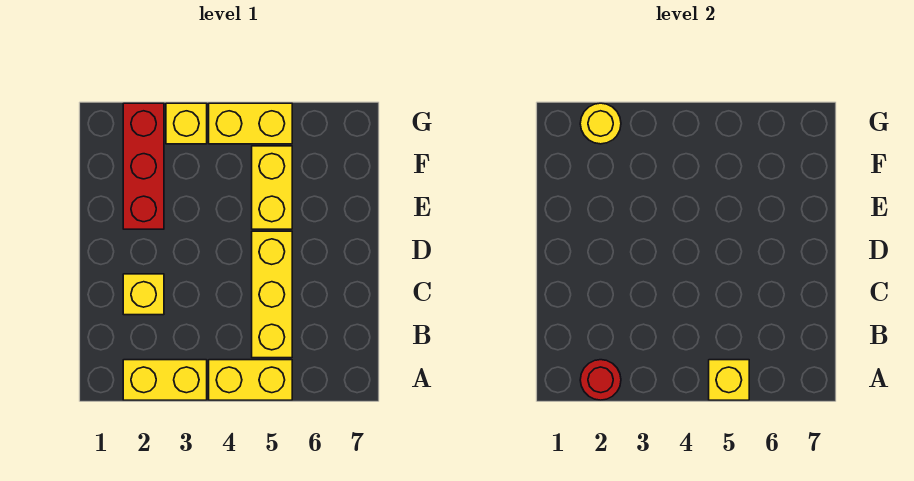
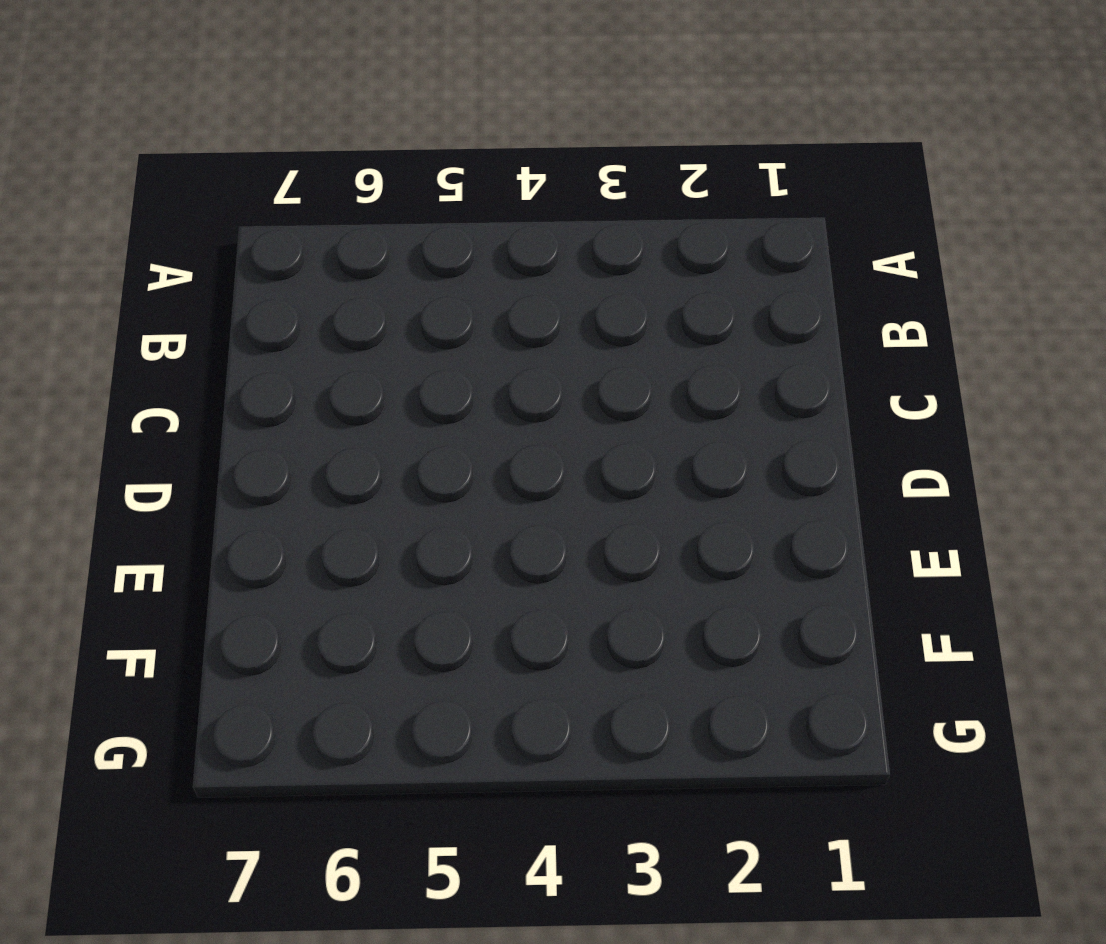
none -> yellow brick A2:A3 level 1
none -> yellow brick A4:A5 level 1

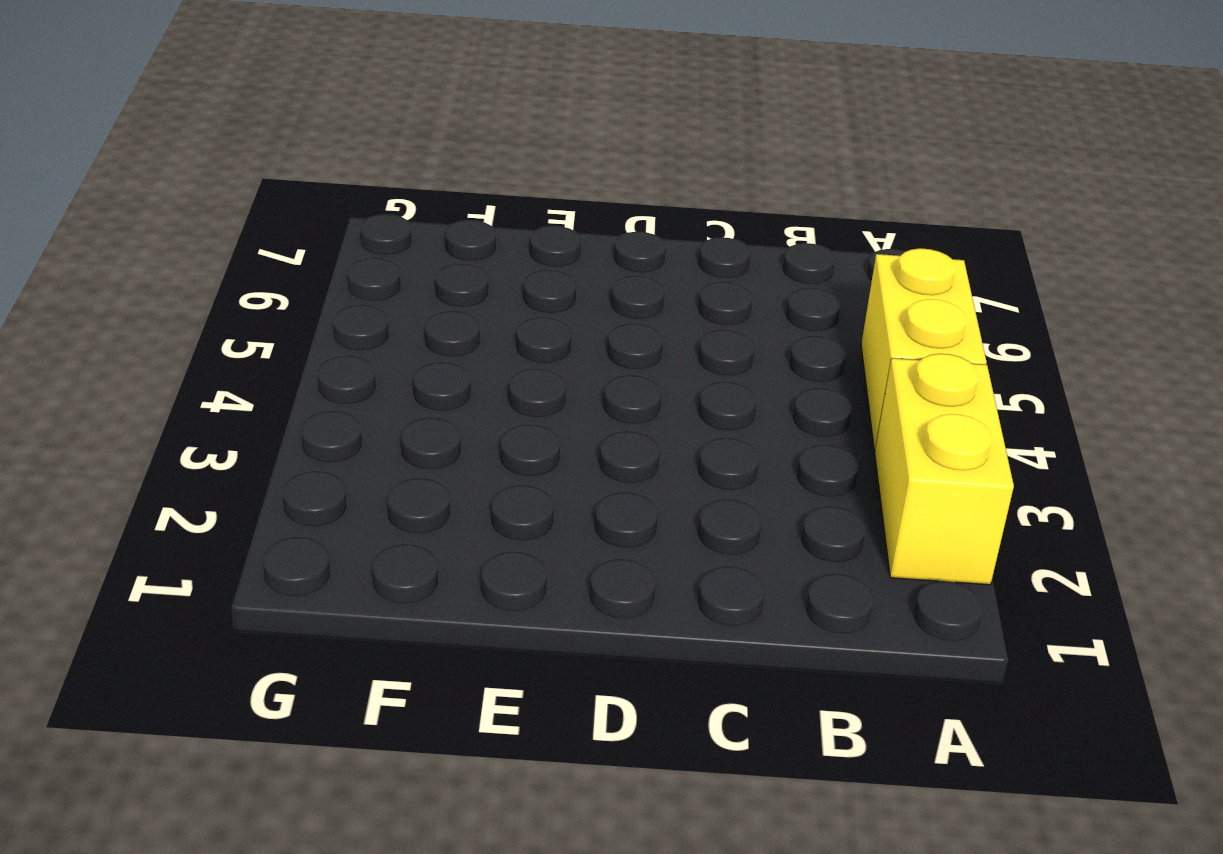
none -> yellow brick B5:D5 level 1
none -> yellow brick C2 level 1

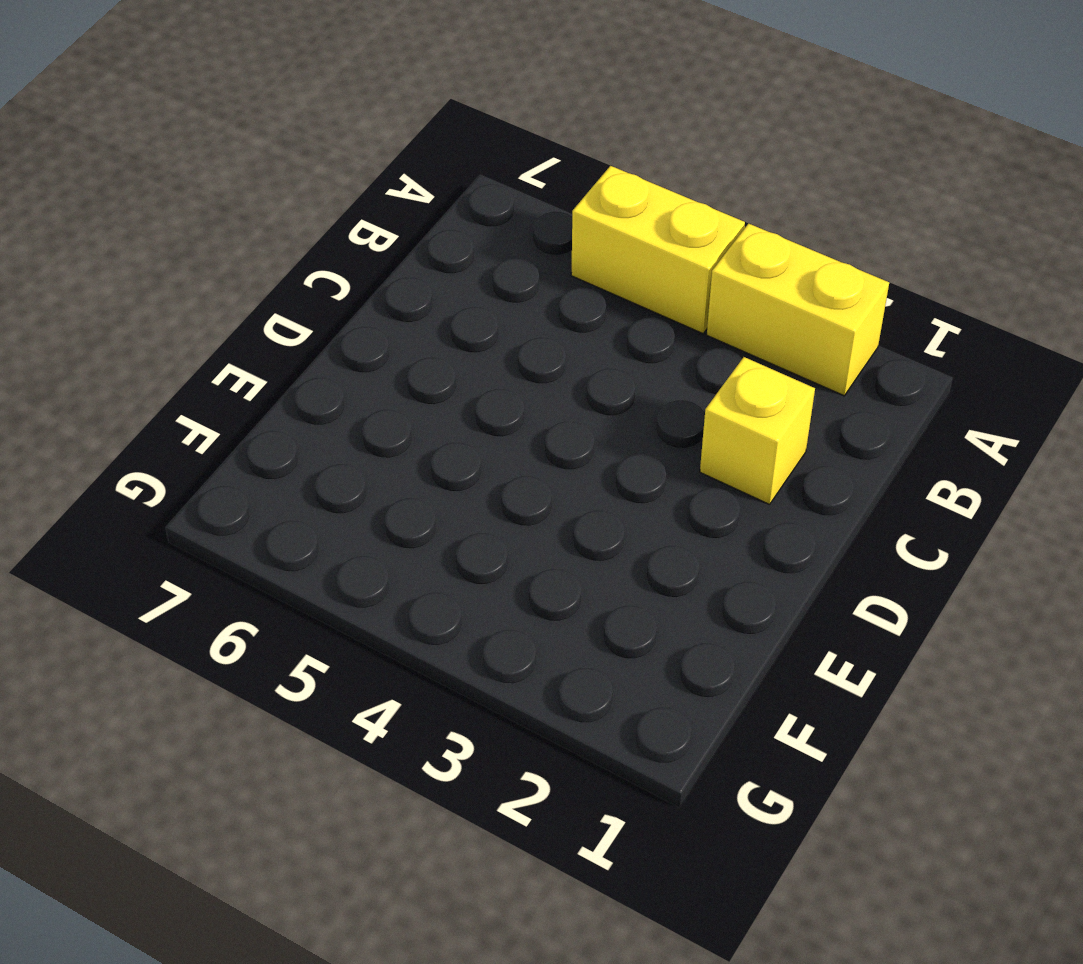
none -> yellow brick B5:D5 level 1
none -> red brick E2:G2 level 1

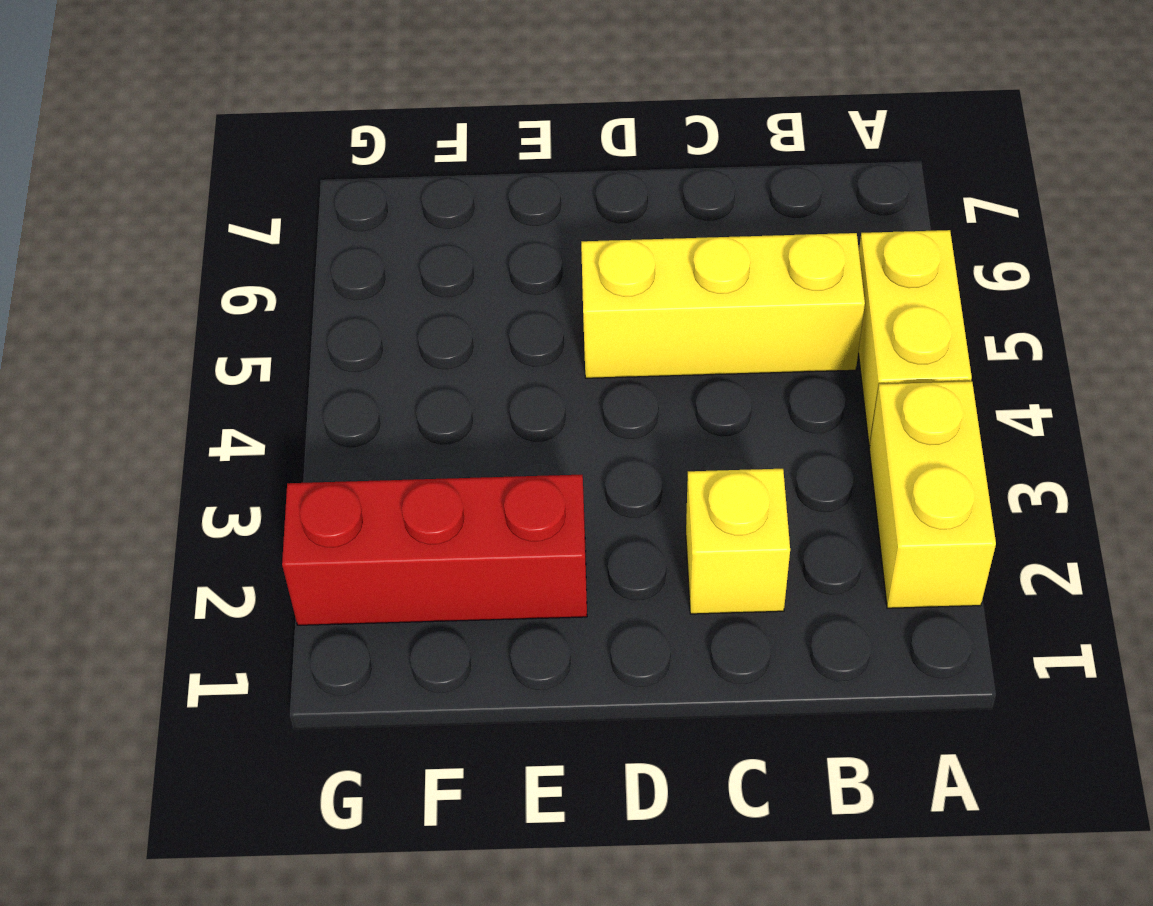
none -> yellow brick E5:F5 level 1
none -> yellow brick G3 level 1

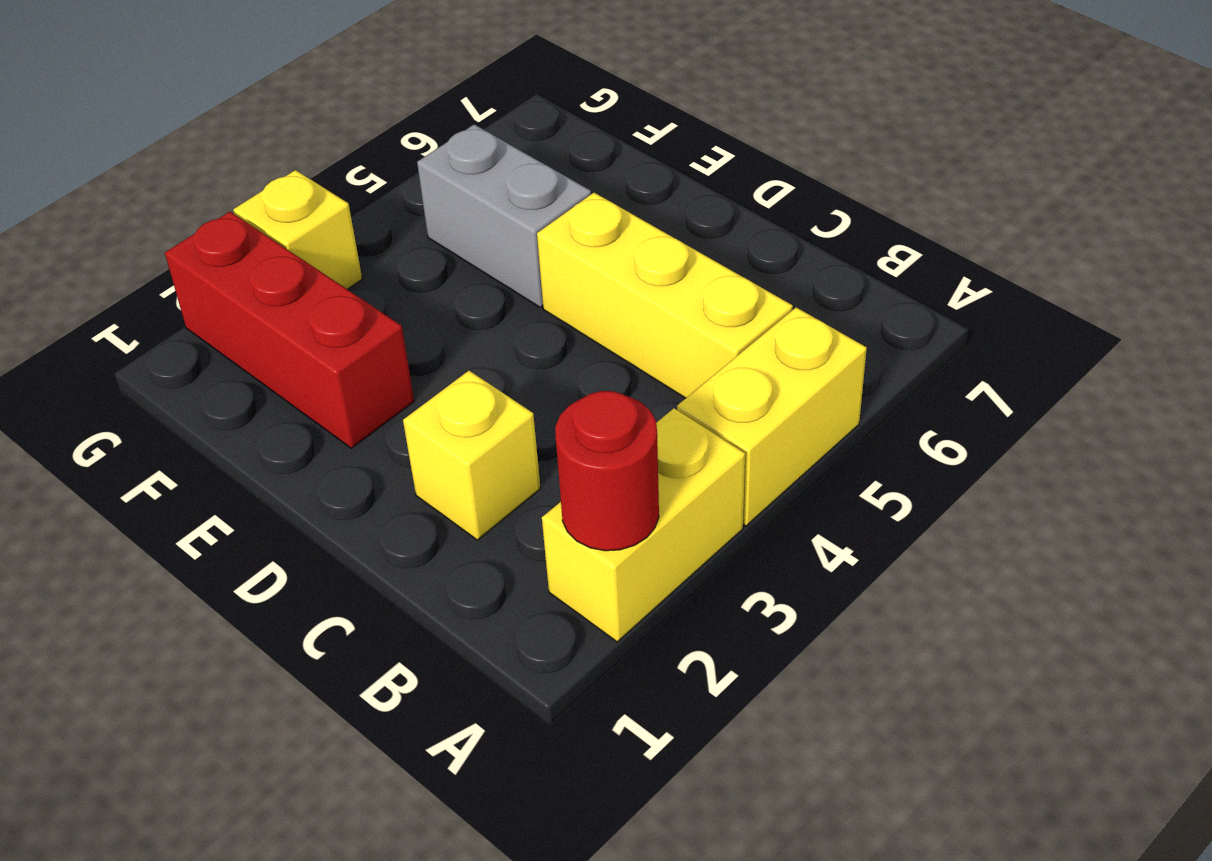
grey brick E5:F5 level 1 -> yellow brick E5:F5 level 1
none -> yellow brick G4:G5 level 1
none -> yellow brick A5 level 2

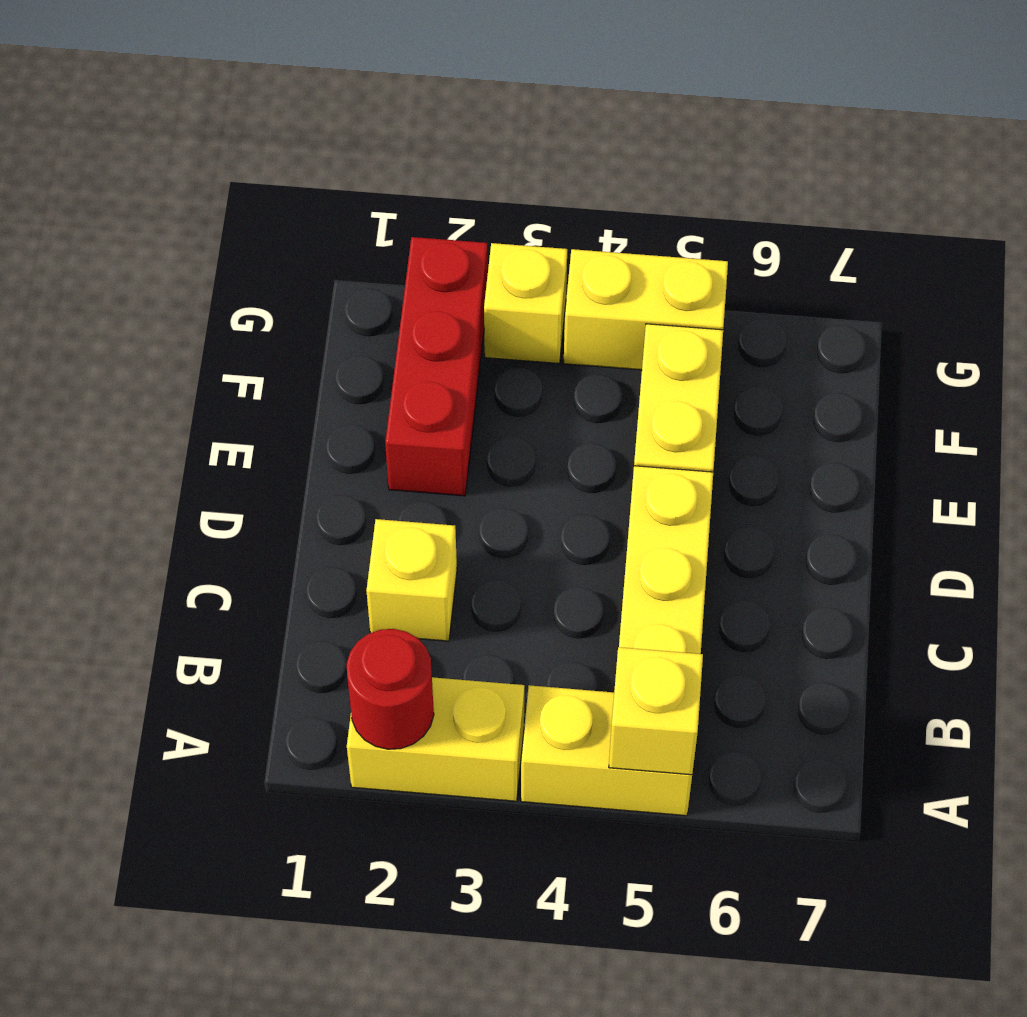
none -> yellow round brick G2 level 2

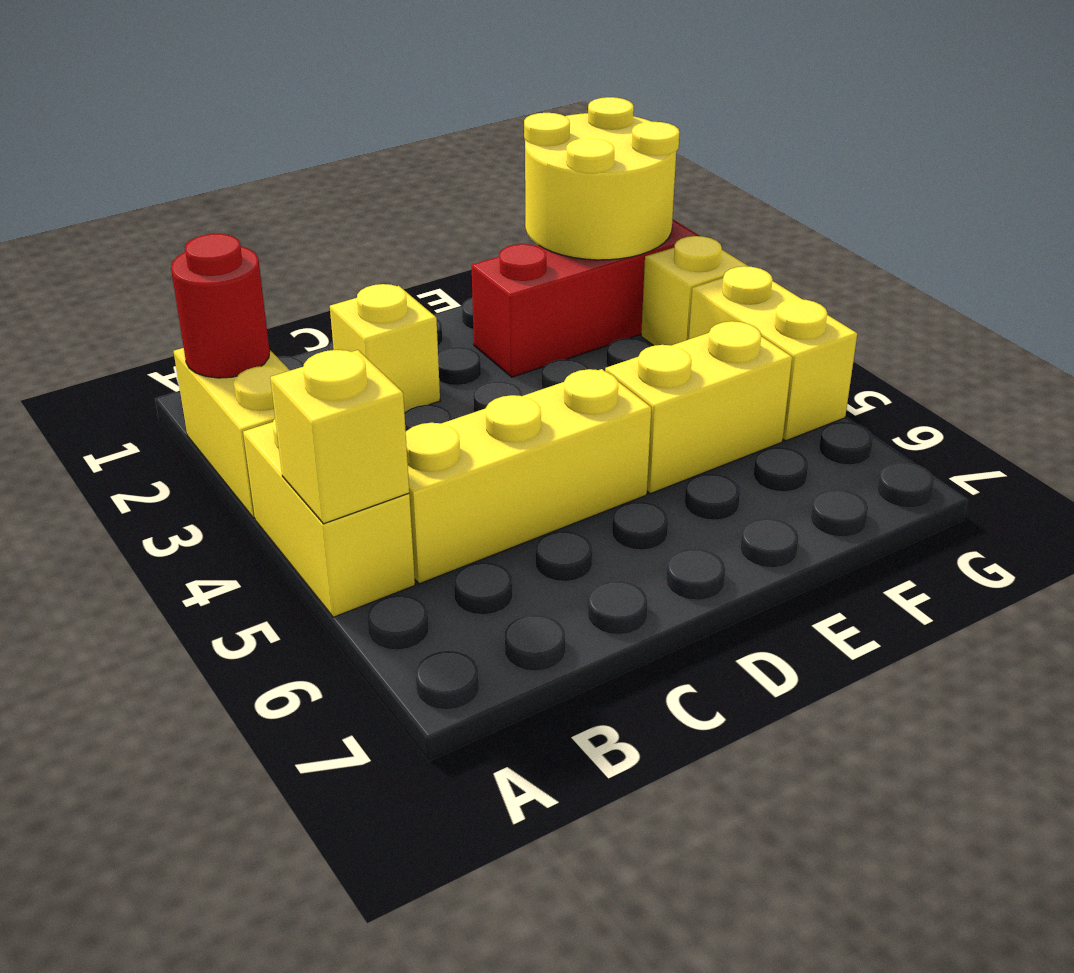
yellow round brick F1:G2 level 2 -> yellow round brick G2 level 2

